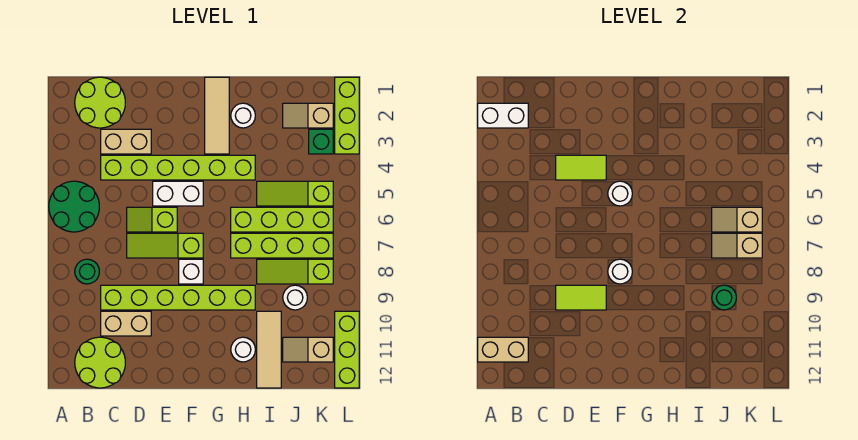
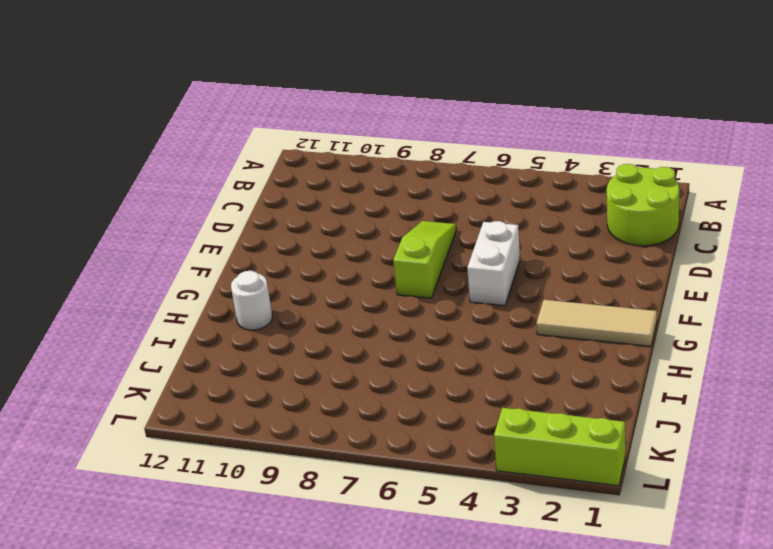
none -> green round brick A5:B6 level 1
none -> green round brick B8 level 1
none -> lime round brick B11:C12 level 1
none -> tan brick C3:D3 level 1

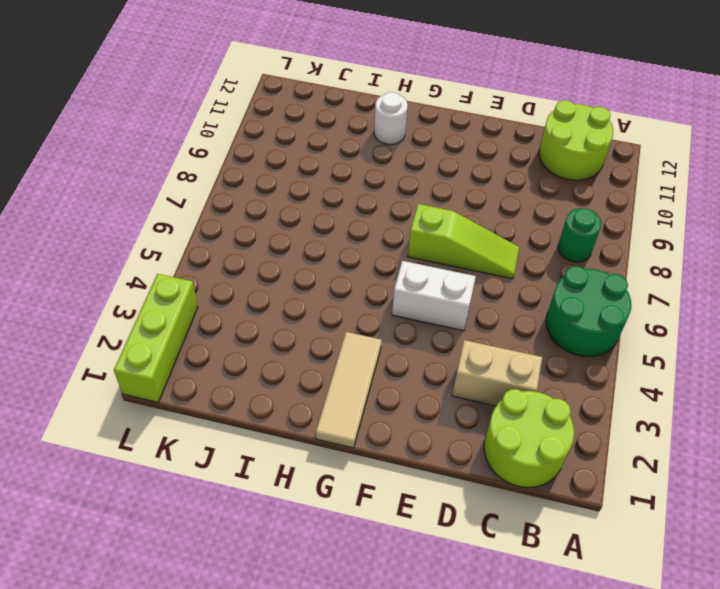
none -> lime brick C4:H4 level 1
none -> lime brick C9:H9 level 1
none -> tan brick C10:D10 level 1
none -> lime slope D6:E6 level 1 top E

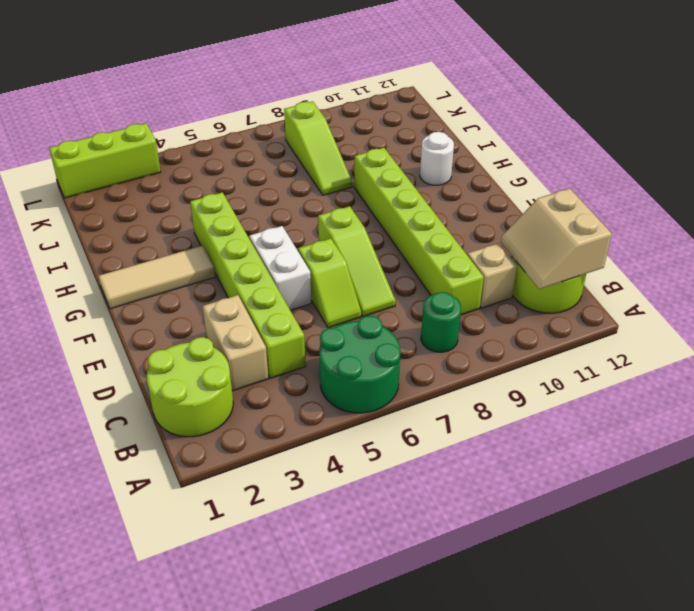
tan slope B11:C12 level 2 top 12 -> tan brick A11:B11 level 2
tan brick C10 level 1 -> tan brick C10:D10 level 1
none -> white brick F8 level 1
none -> white round brick H2 level 1
none -> lime brick H6:K6 level 1
none -> lime brick H7:K7 level 1

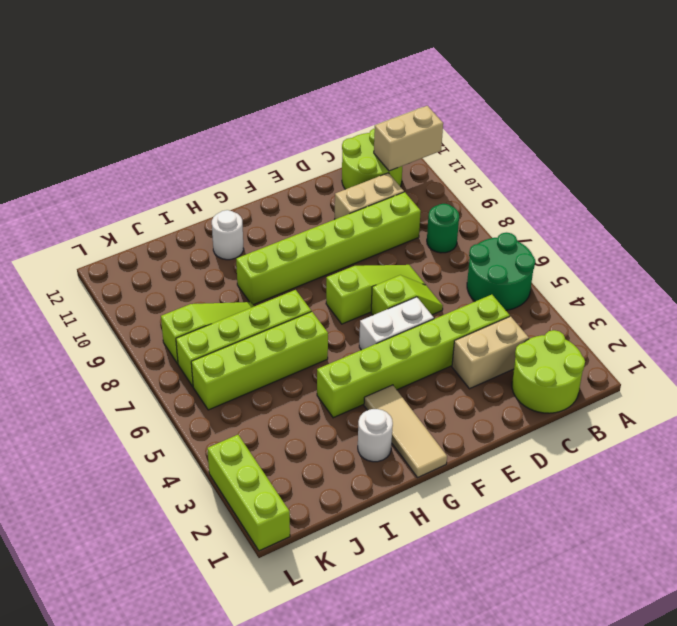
none -> white brick F8 level 1
none -> lime slope I5:K5 level 1 top K
none -> tan tile I10:I12 level 1
none -> tan slope J2:K2 level 1 top K

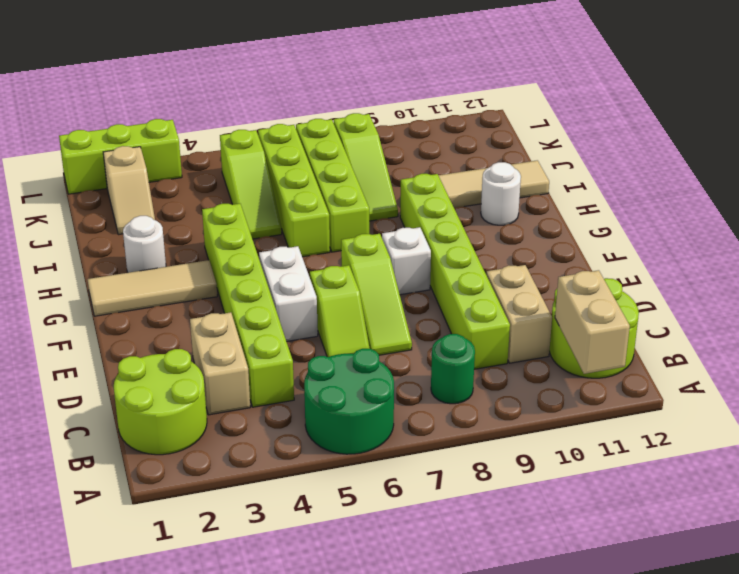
none -> white round brick J9 level 1
none -> tan slope J11:K11 level 1 top K
none -> green brick K3 level 1
none -> lime brick L10:L12 level 1

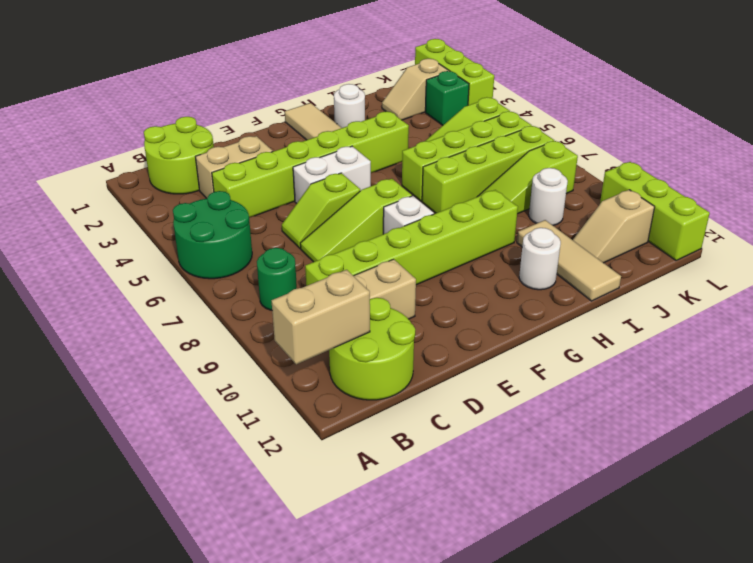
none -> white brick A2:B2 level 2
none -> lime tile D4:E4 level 2
none -> lime tile D9:E9 level 2
none -> white round brick F5 level 2

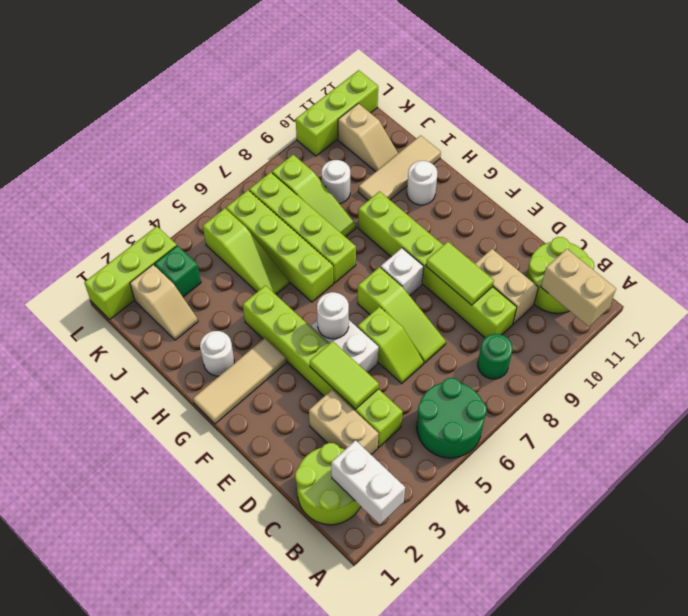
none -> white round brick F8 level 2
none -> tan slope J6:K6 level 2 top K
none -> tan slope J7:K7 level 2 top K
none -> green round brick J9 level 2

